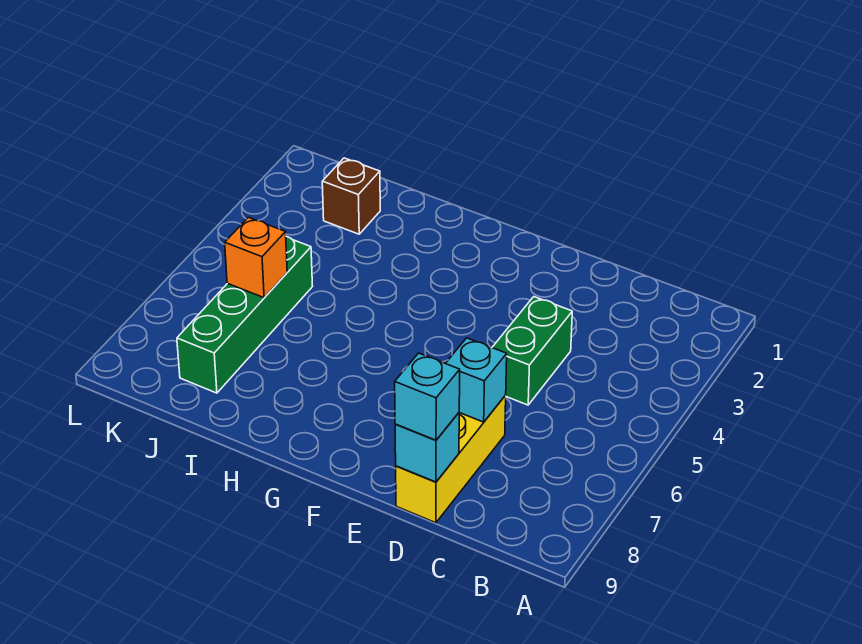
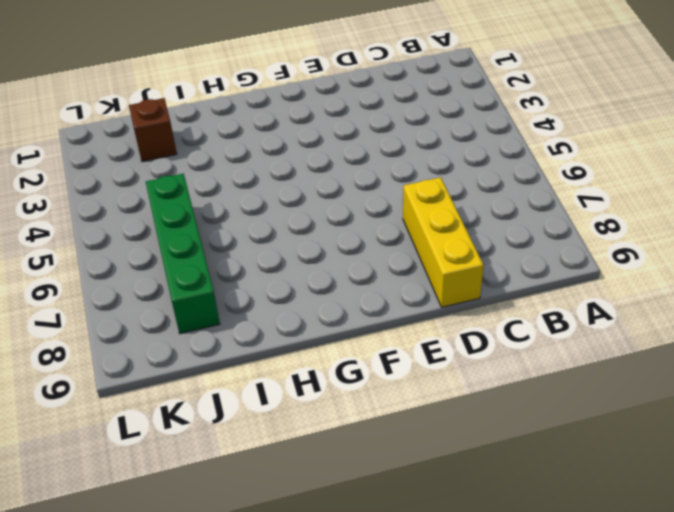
none -> green brick D4:D5 level 1
none -> cyan brick D7 level 2

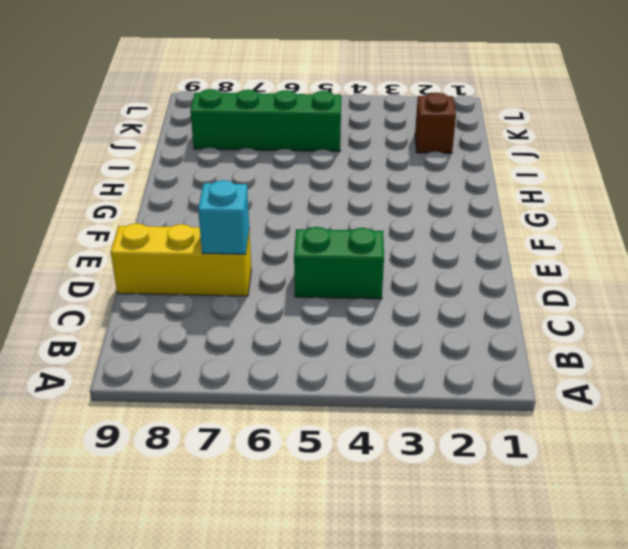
none -> cyan brick D9 level 2
none -> orange brick J6 level 2

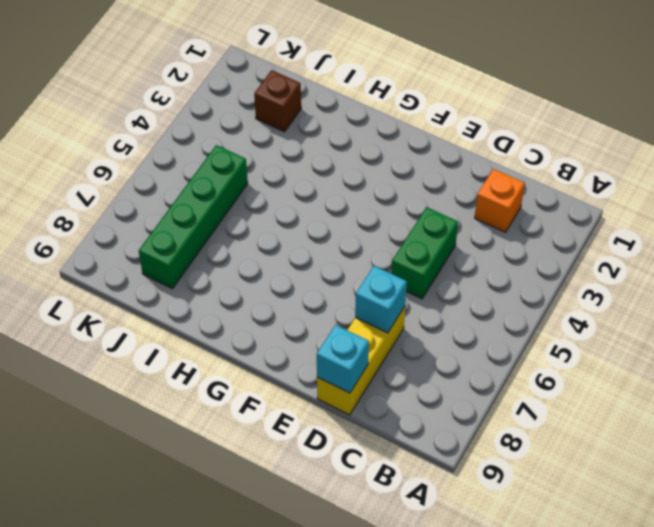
orange brick C2 level 1 -> orange brick J6 level 2
none -> cyan brick D9 level 3

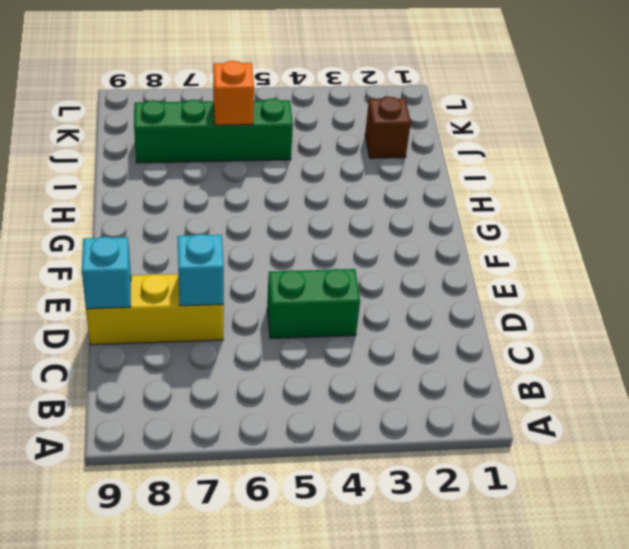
none -> cyan brick D9 level 3

